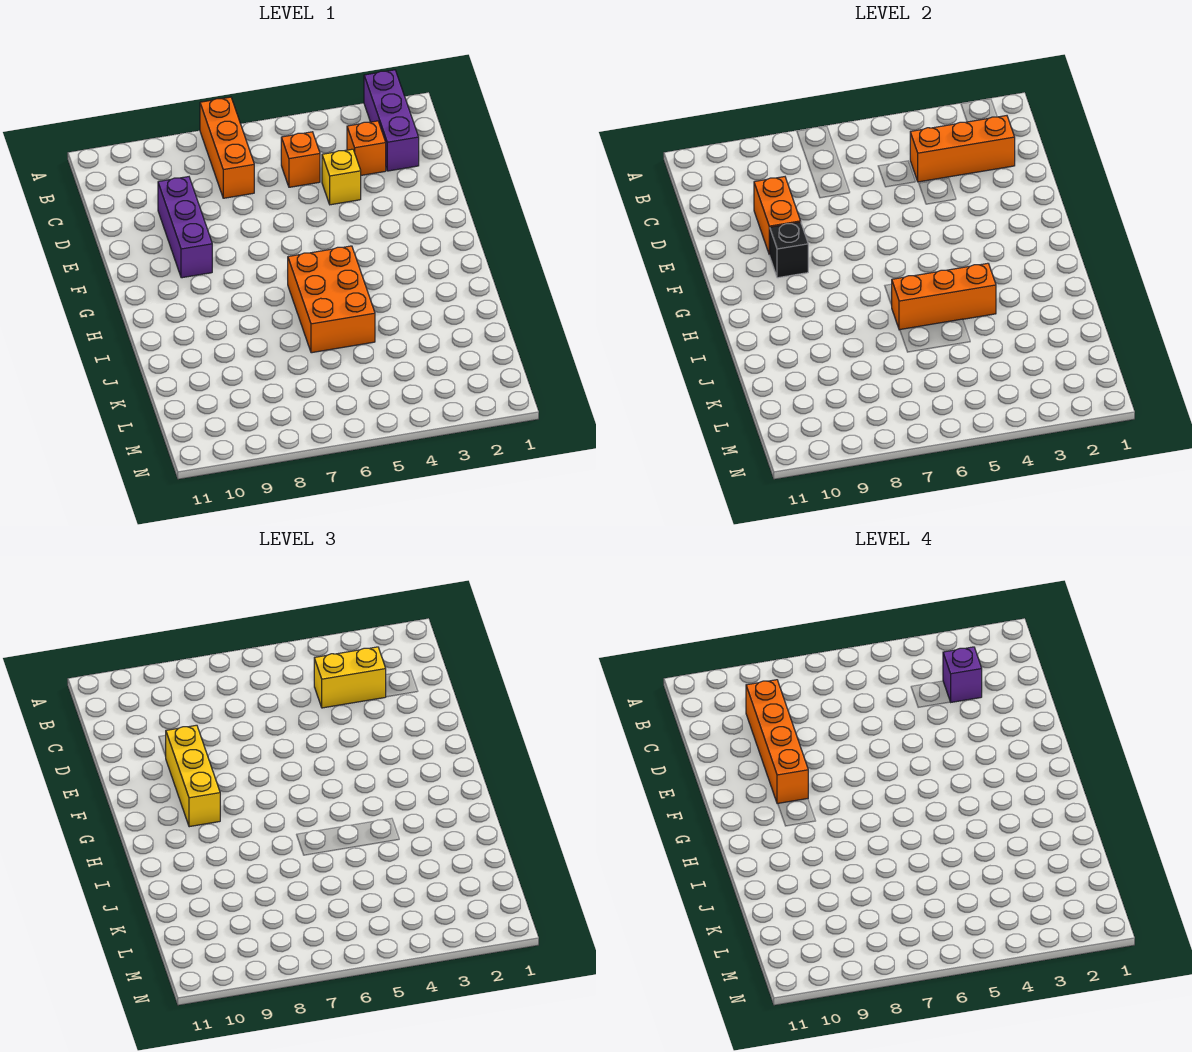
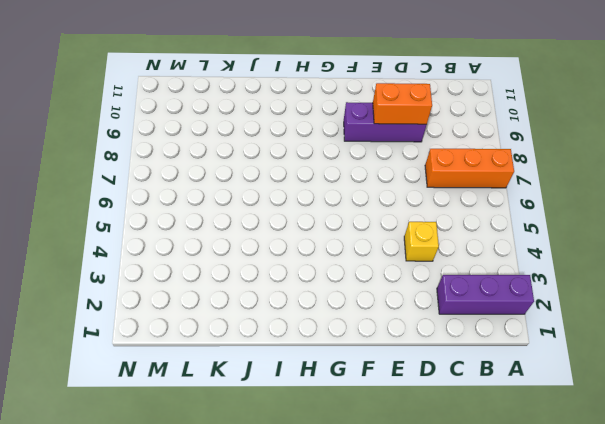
none -> orange brick C3 level 1
none -> orange brick C5 level 1
none -> orange brick H5:J6 level 1

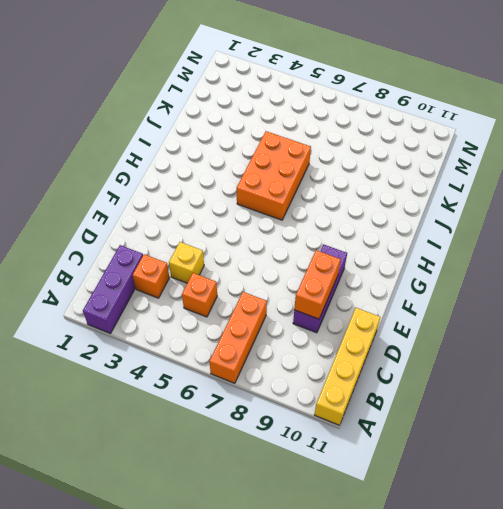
yellow brick A11:D11 level 1 -> none
none -> orange brick C2:C4 level 2
none -> black brick F9 level 2
none -> orange brick I4:I6 level 2

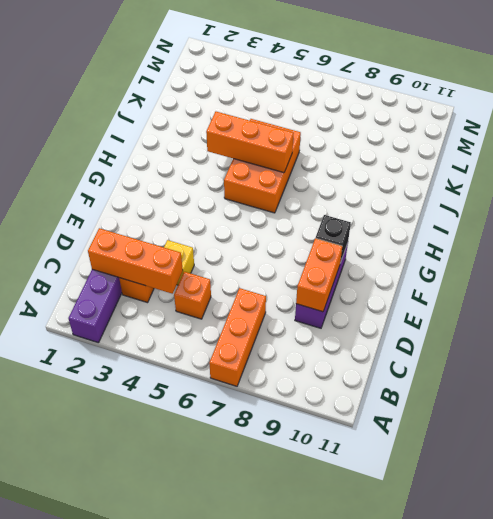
none -> yellow brick C3:C4 level 3
none -> yellow brick E9:G9 level 3
none -> purple brick C3 level 4

